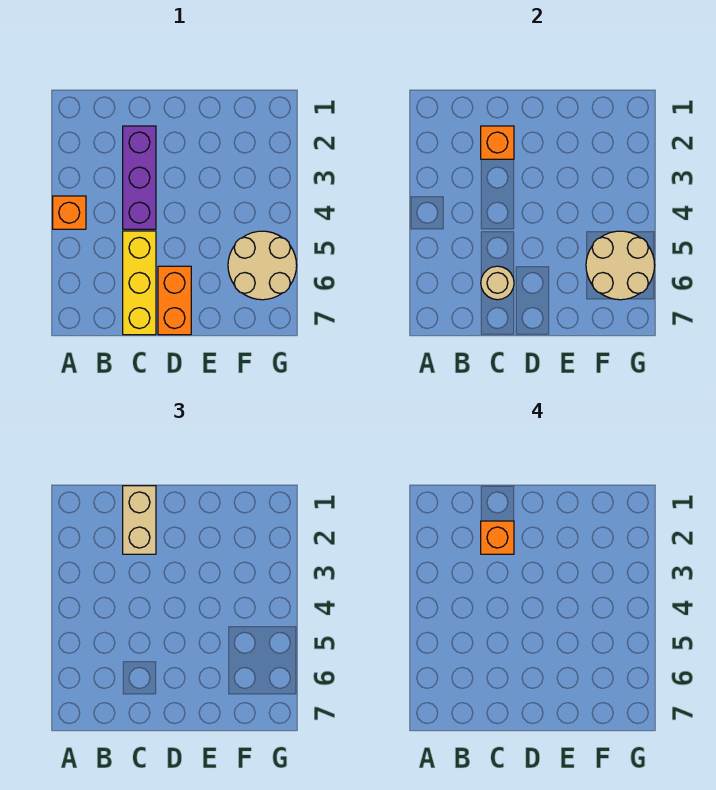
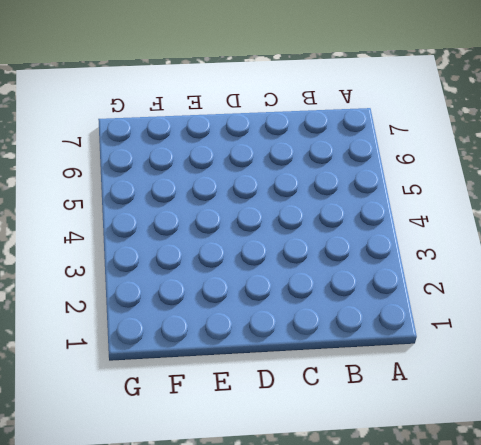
none -> orange brick A4 level 1
none -> purple brick C2:C4 level 1

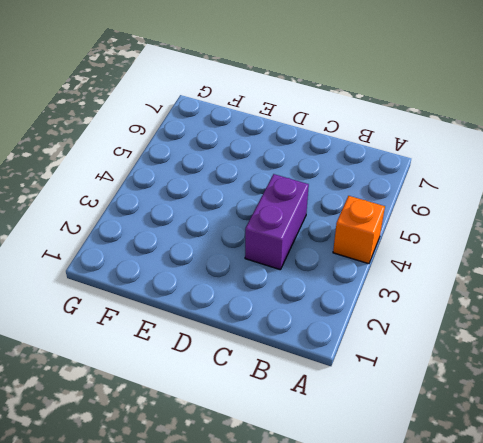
purple brick C3:C4 level 1 -> purple brick C2:C4 level 1
none -> yellow brick C5:C7 level 1
none -> orange brick D6:D7 level 1

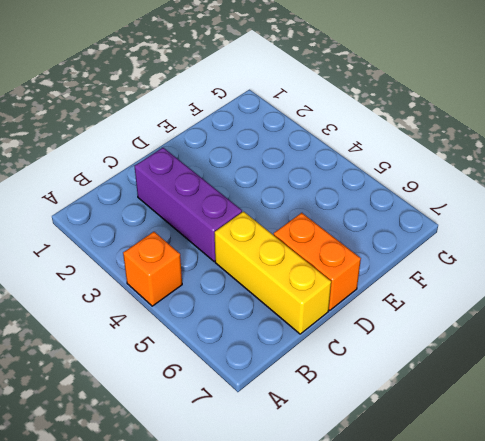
none -> tan round brick F5:G6 level 1
none -> orange brick C2 level 2

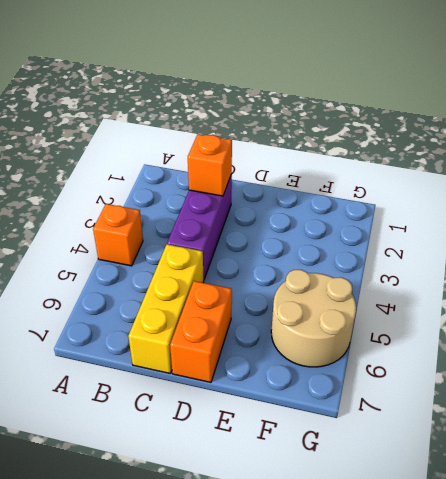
none -> tan round brick C6 level 2
none -> tan round brick F5:G6 level 2

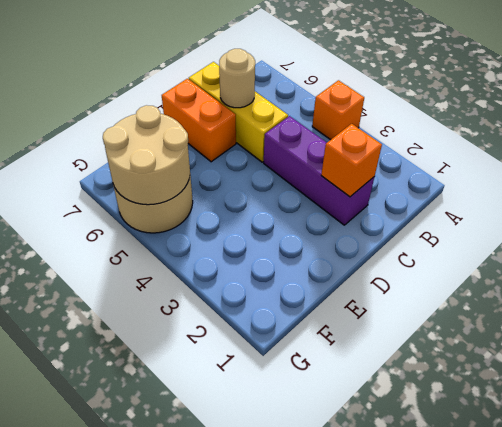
none -> tan brick C1:C2 level 3
none -> orange brick C2 level 4

